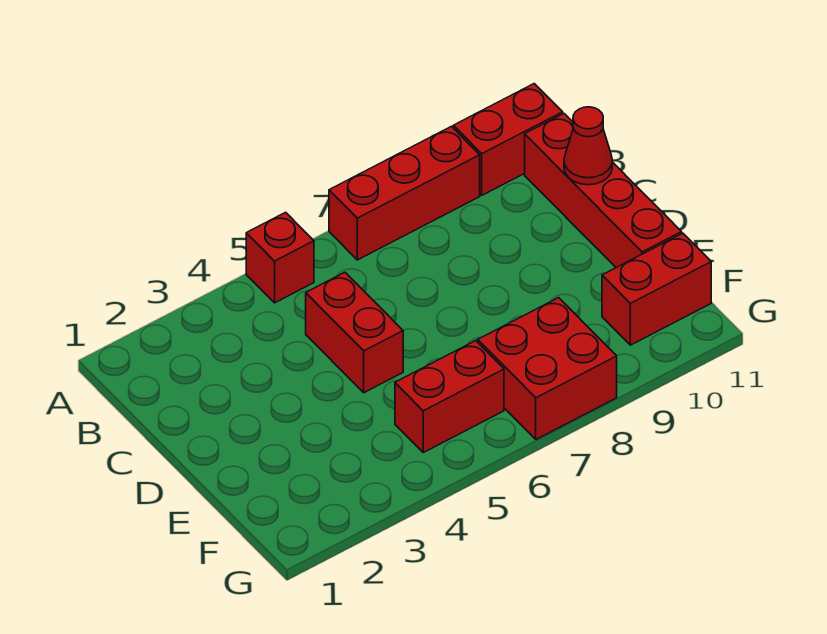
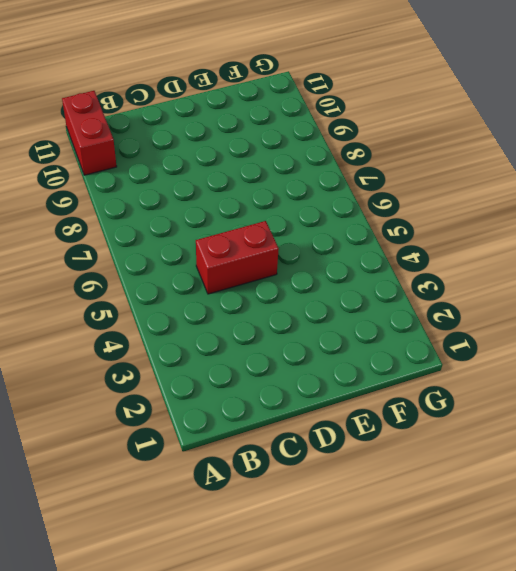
none -> red brick A5 level 1
none -> red brick A7:A9 level 1

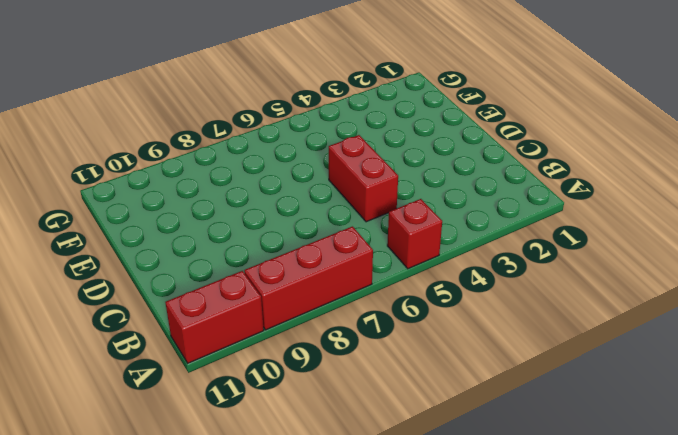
none -> red brick B11:E11 level 1
none -> red brick F5:F6 level 1

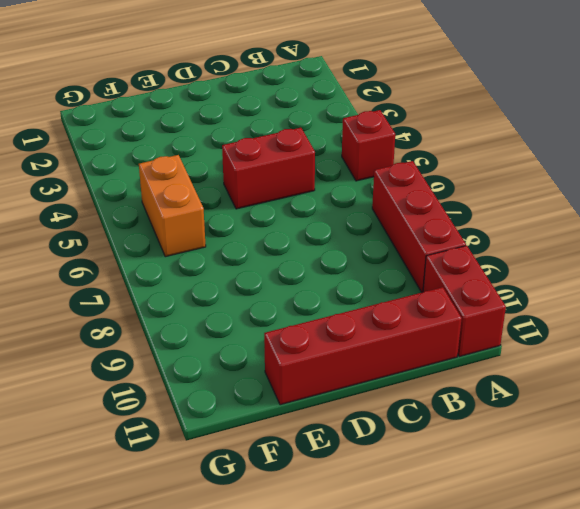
orange brick F5:F6 level 1 -> red brick F5:F6 level 1
none -> red brick F7:G8 level 1
none -> red brick F10:F11 level 1

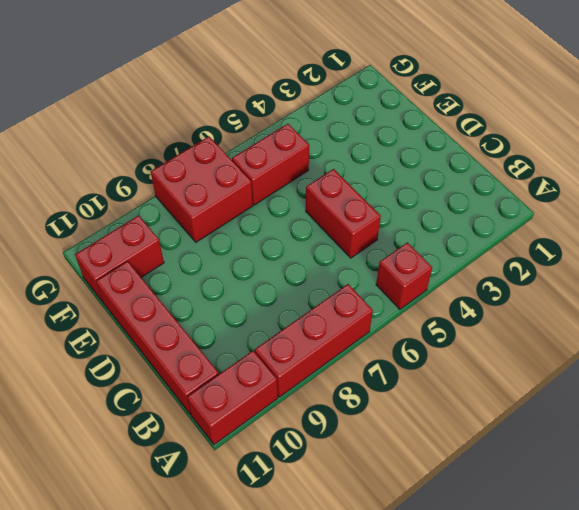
none -> red cone C11 level 2

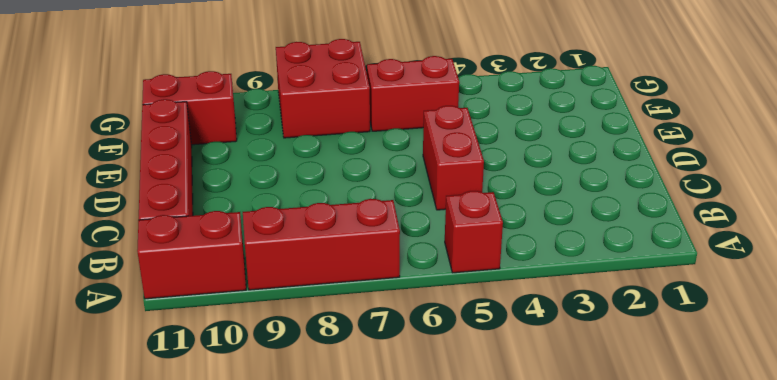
none -> red cone C11 level 2

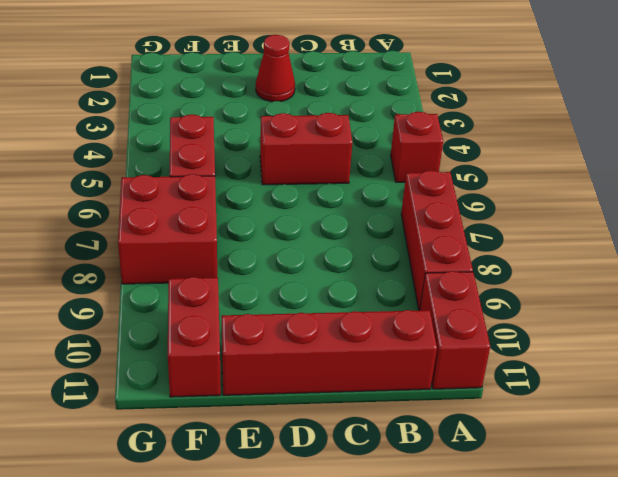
red cone D2 level 1 -> red cone C11 level 2

